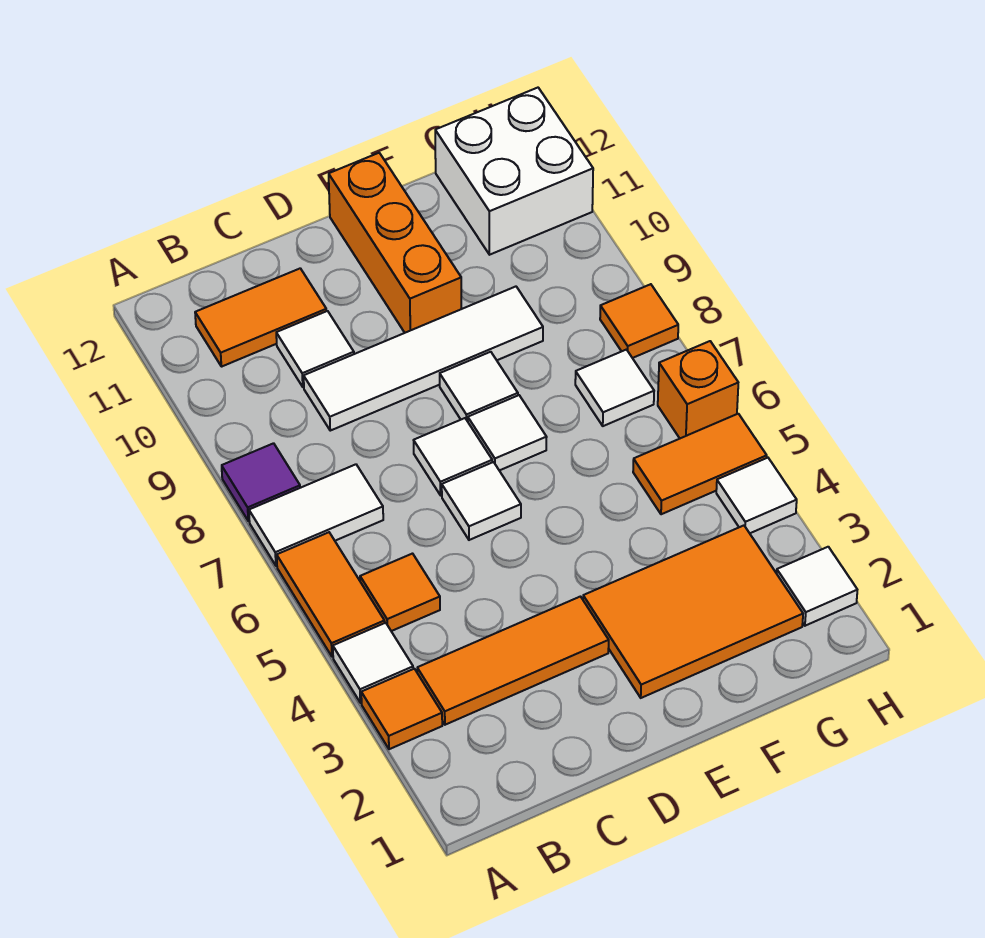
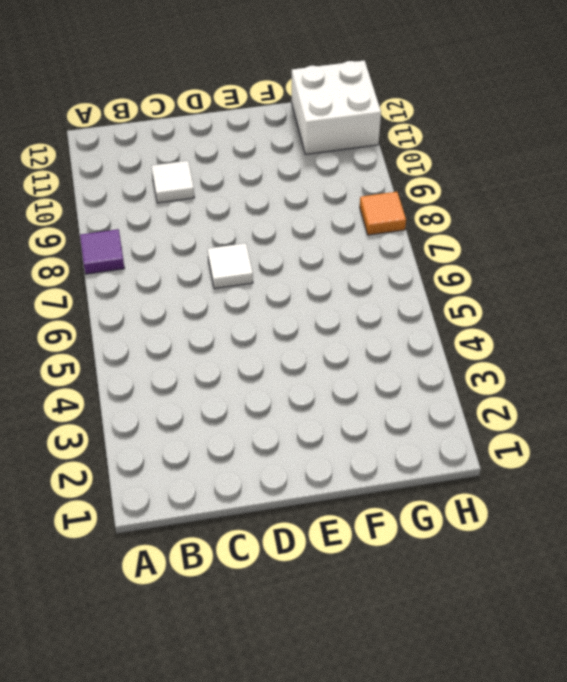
none -> orange tile A3 level 1
none -> white tile A4 level 1
none -> orange tile A5:A6 level 1

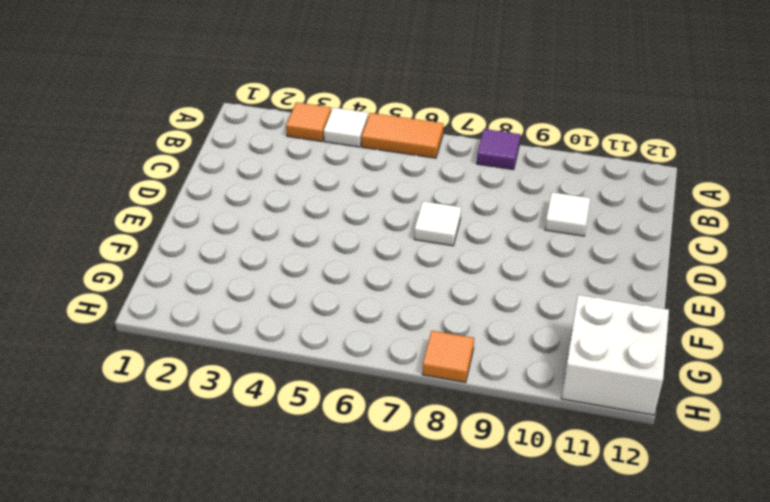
none -> white tile A7:B7 level 1
none -> orange tile B3:D3 level 1
none -> orange tile B5 level 1

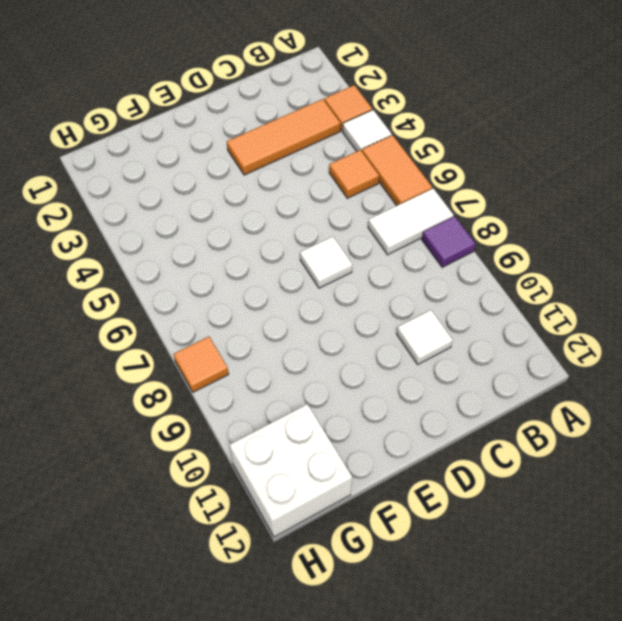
none -> orange tile B11:C11 level 1
none -> white tile C9:F9 level 1
none -> white tile D6 level 1

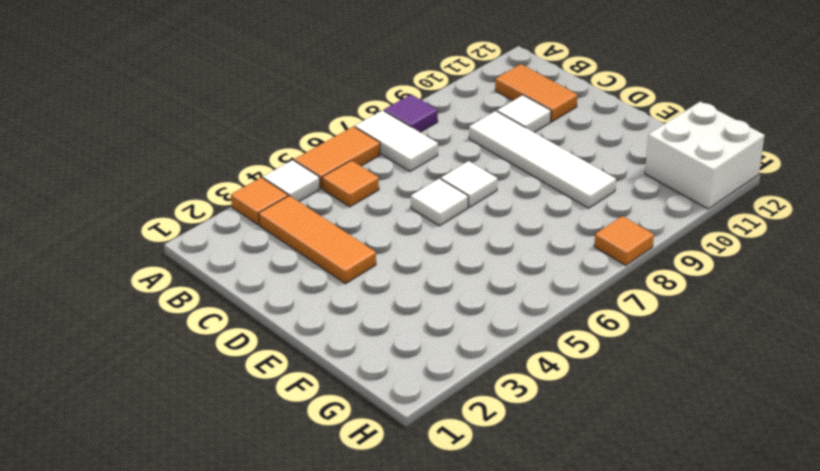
none -> orange tile E2:G3 level 1
none -> white tile E7 level 1
none -> white tile E8 level 1

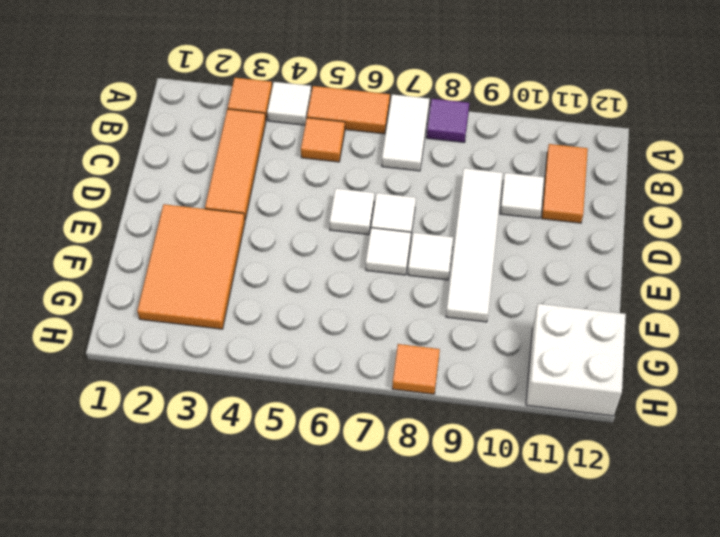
none -> orange brick E10:E12 level 1
none -> orange tile G5:H5 level 1
none -> white tile G7 level 1

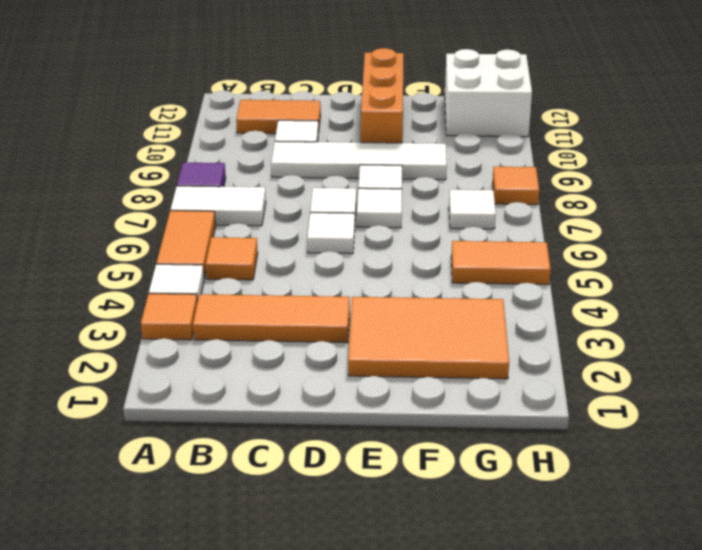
none -> white tile H2 level 1
none -> white tile H4 level 1
none -> orange brick H6 level 1

